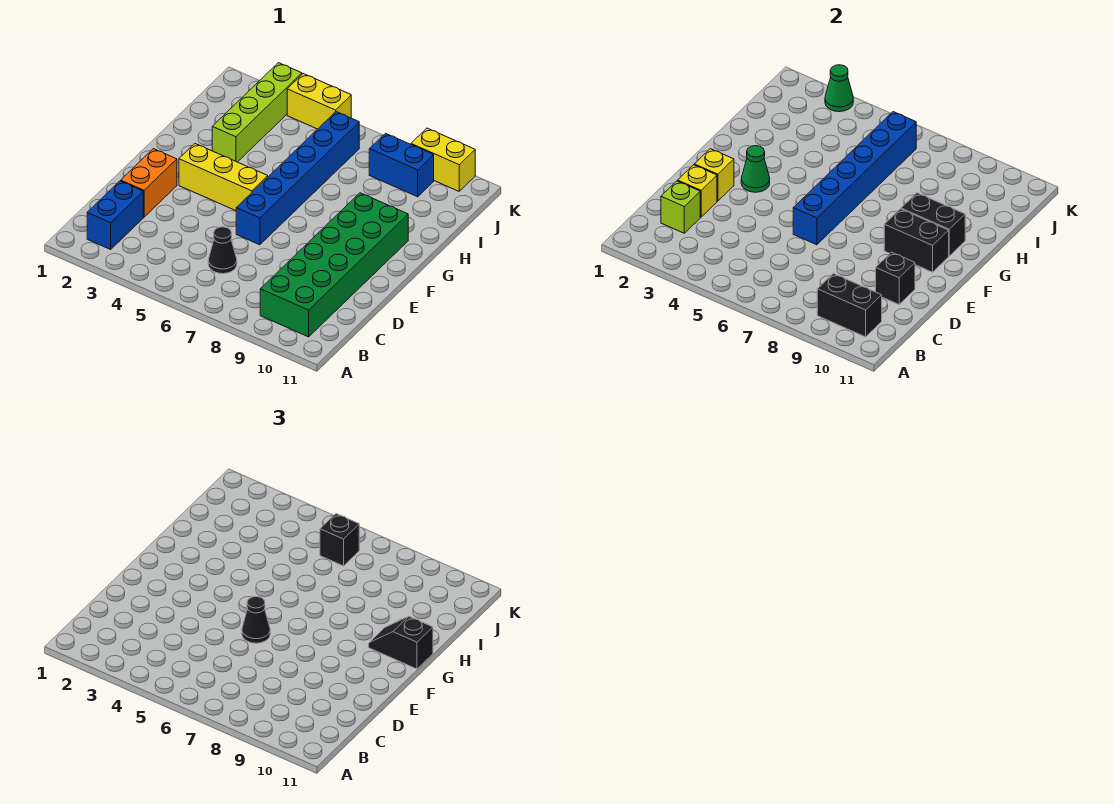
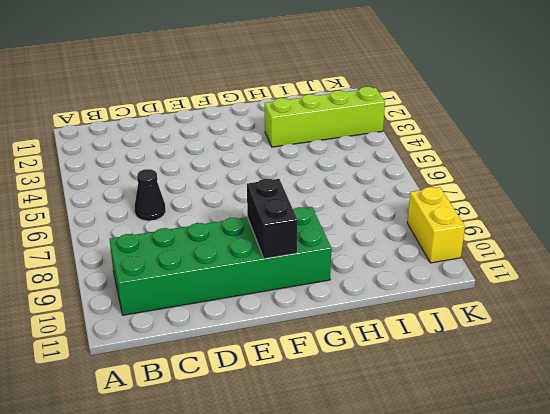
none -> blue brick B2:C2 level 1
none -> orange brick D2:E2 level 1
none -> blue brick E6:J6 level 1

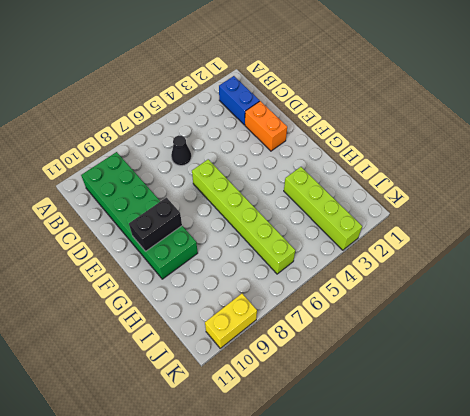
lime brick E6:J6 level 1 -> blue brick E6:J6 level 1
none -> yellow brick F3:F5 level 1
none -> blue brick J8:J9 level 1
none -> yellow brick K4:K5 level 1

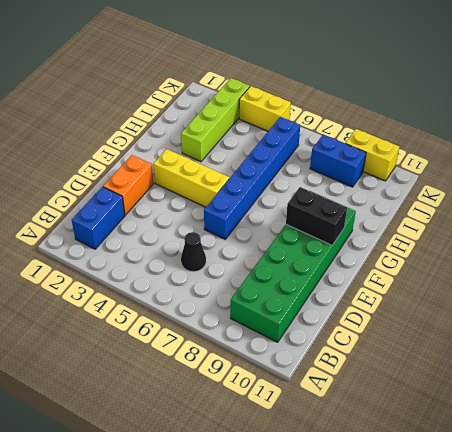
none -> black brick B9:B10 level 2
none -> lime brick C2 level 2
none -> yellow brick D2 level 2

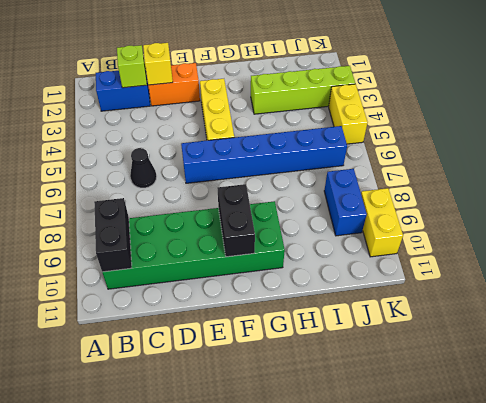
none -> black brick D10 level 2
none -> yellow brick E2 level 2
none -> blue brick E6:J6 level 2

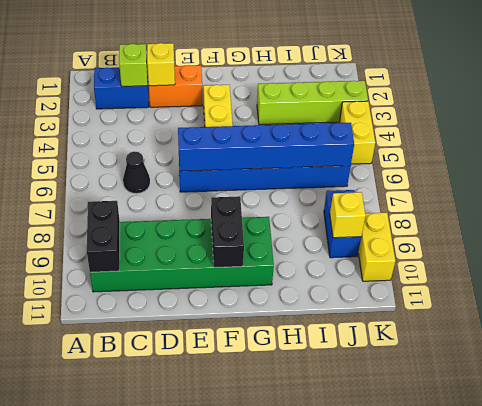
yellow brick J9 level 2 -> yellow brick E2 level 2
none -> black brick D10 level 2
none -> green cone F3 level 2
none -> black brick G9:G10 level 2

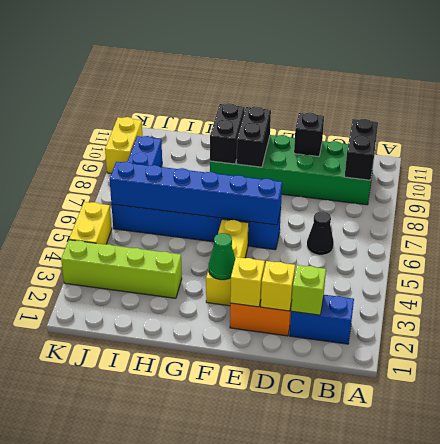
none -> green cone K3 level 2
none -> black cone E6 level 3
none -> black slope G10:G11 level 3 top 11

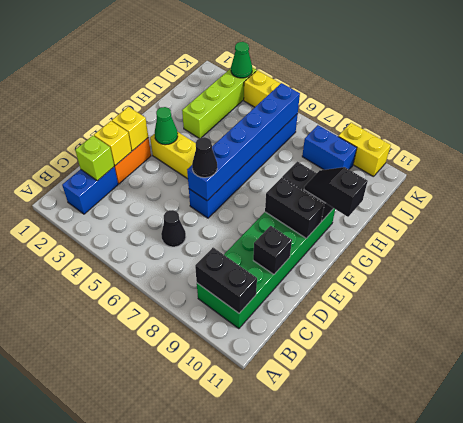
none -> black brick J6 level 3

